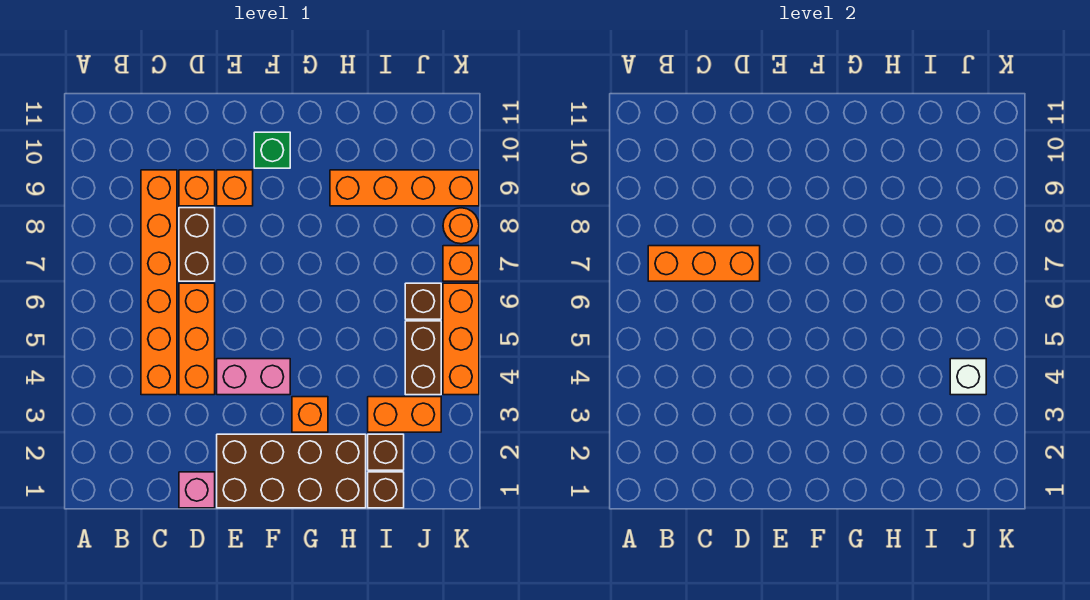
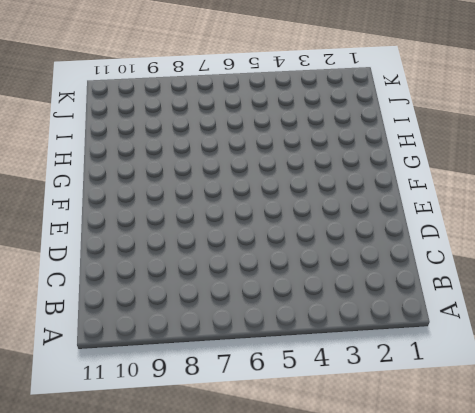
none -> orange brick C4:C9 level 1
none -> pink brick D1 level 1
none -> orange brick D4:D6 level 1

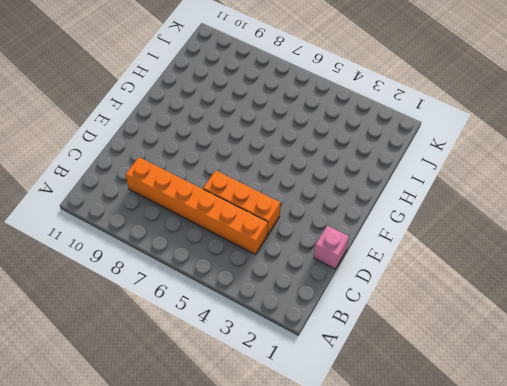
none -> brown brick D7:D8 level 1
none -> orange brick D9 level 1
none -> brown brick E1:H2 level 1

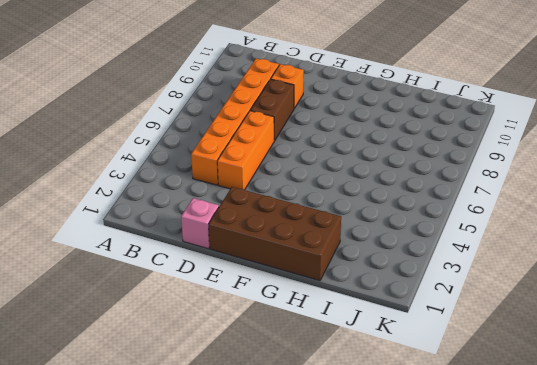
none -> pink brick E4:F4 level 1
none -> orange brick E9 level 1
none -> green brick F10 level 1

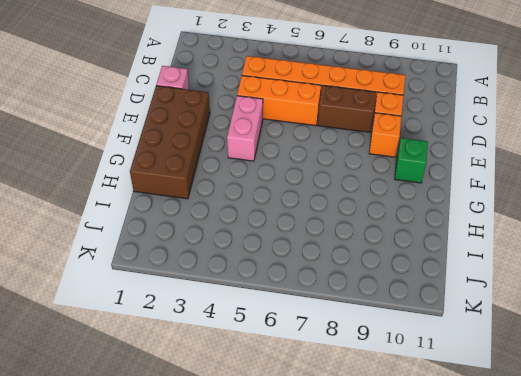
none -> orange brick G3 level 1
none -> orange brick H9:K9 level 1
none -> brown brick I1 level 1

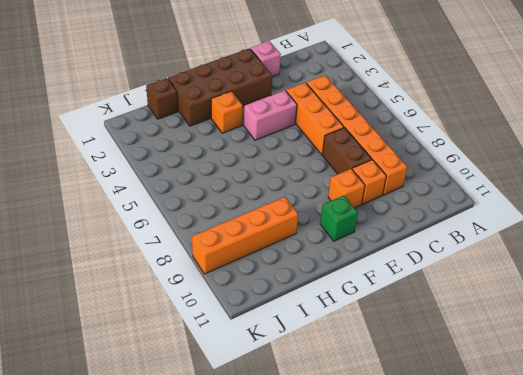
none -> brown brick I2 level 1
none -> orange brick I3:J3 level 1
none -> brown brick J4:J5 level 1

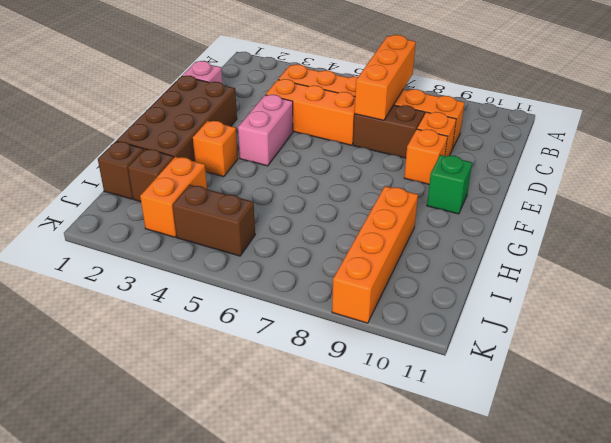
none -> brown brick J6 level 1
none -> orange brick K4:K6 level 1
none -> orange brick K7 level 1

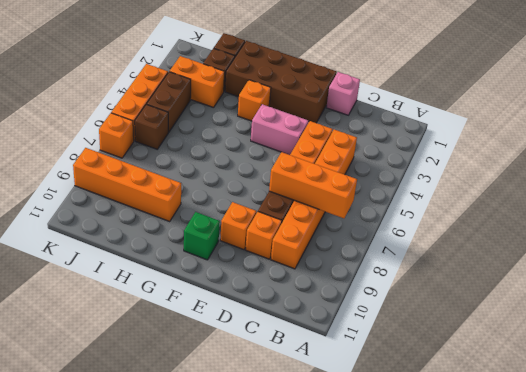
none -> orange round brick K8 level 1
none -> white brick J4 level 2

